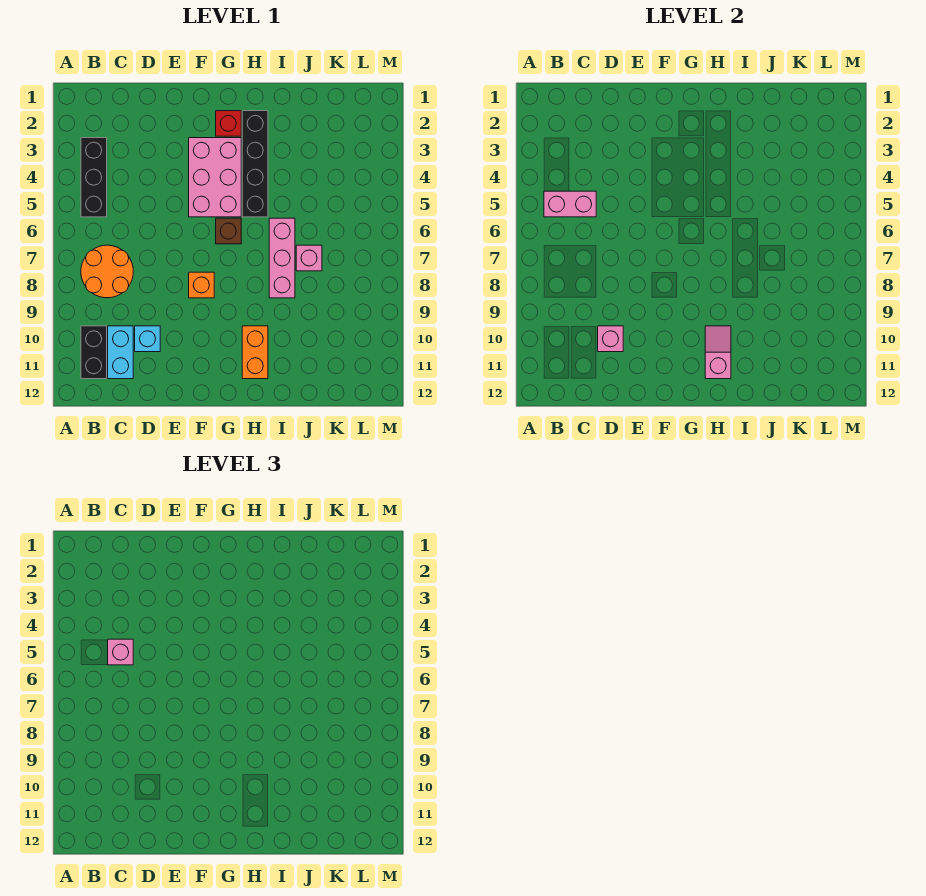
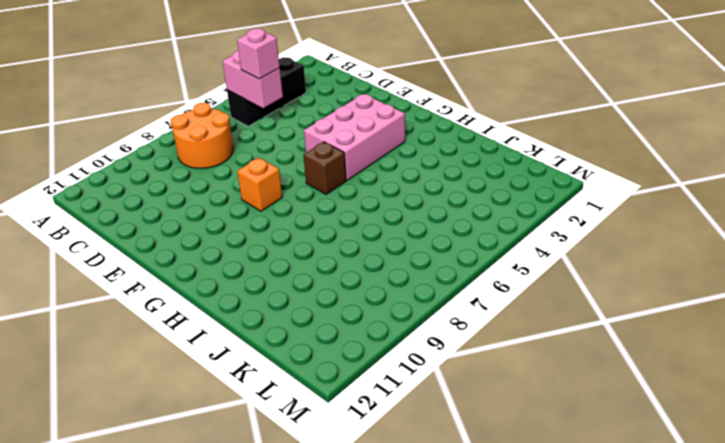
none -> black brick B10:B11 level 1
none -> cyan brick C10:C11 level 1
none -> cyan brick D10 level 1

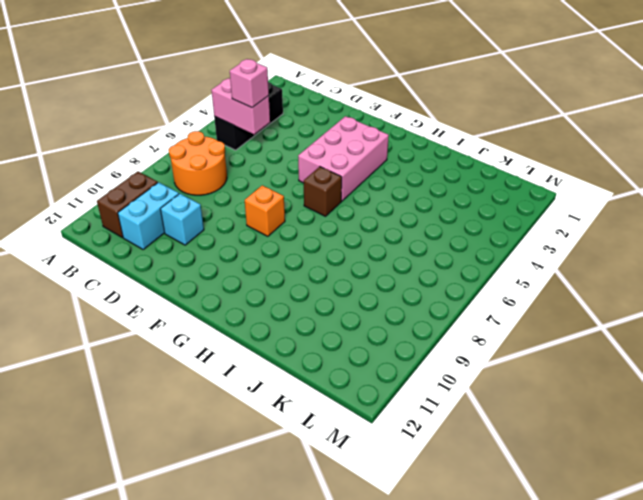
brown brick B10:B11 level 1 -> black brick B10:B11 level 1
none -> red brick G2 level 1
none -> black brick H2:H5 level 1
none -> orange brick H10:H11 level 1

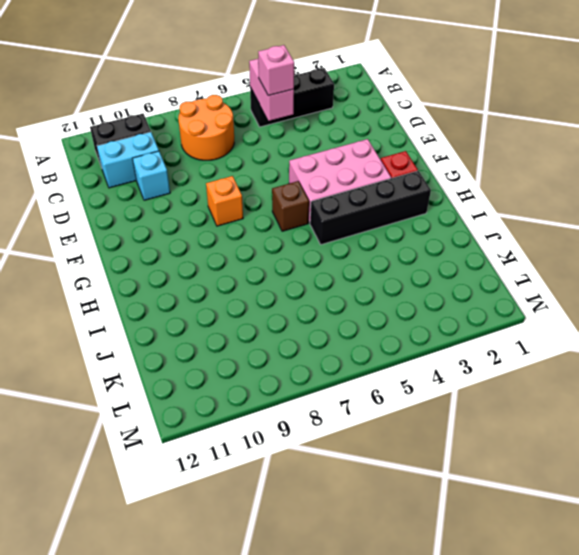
none -> orange brick H10:H11 level 1
none -> pink brick I6:I8 level 1
none -> pink brick J7 level 1

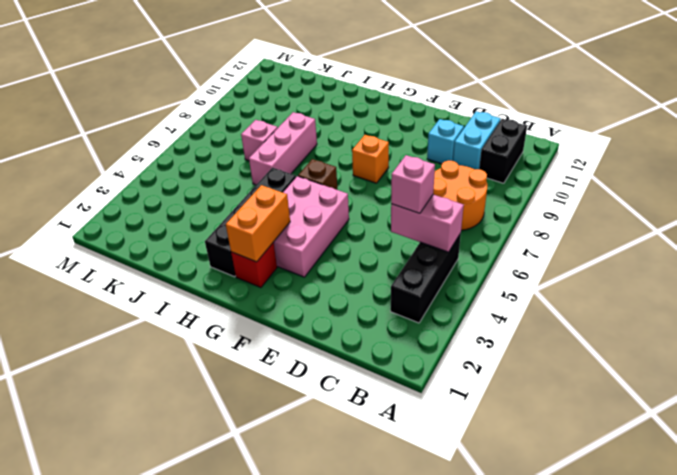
orange brick G2:G3 level 2 -> orange brick H10:H11 level 1
none -> pink brick D10 level 2
none -> pink slope H10:H11 level 2 top 11

